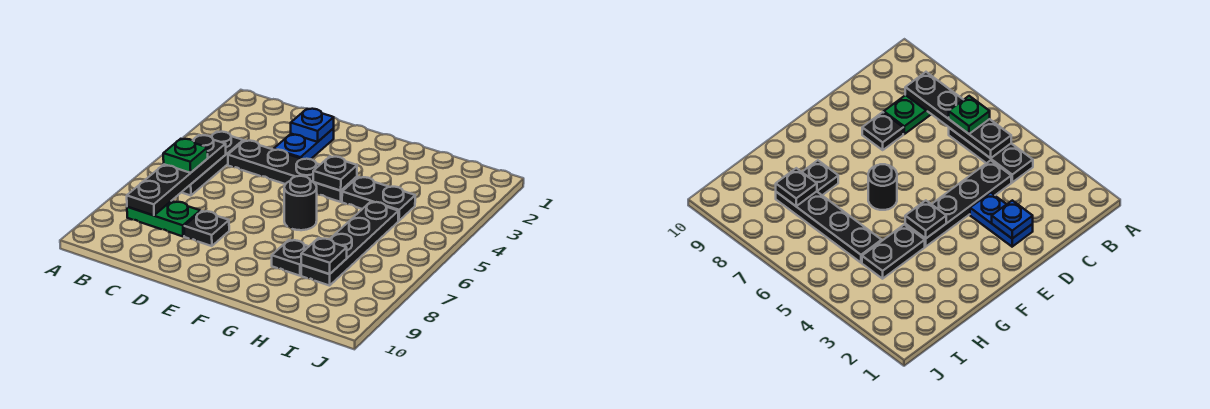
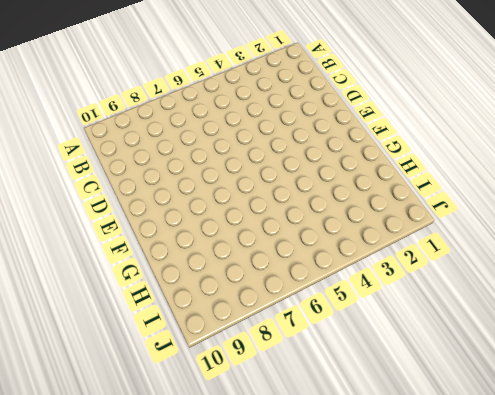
none -> black plate B4:B6 level 1
none -> green plate B8:C8 level 1
none -> black plate C4:F4 level 1

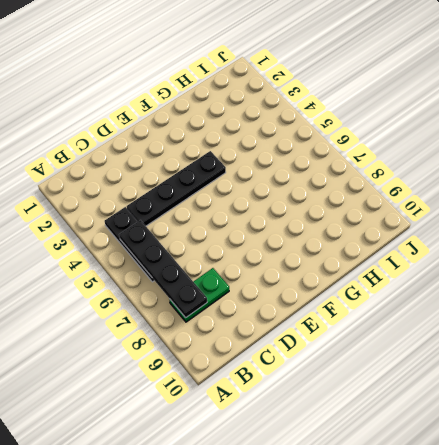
none -> blue plate D2:D3 level 1
none -> black plate D8 level 1
none -> black round brick F6 level 1

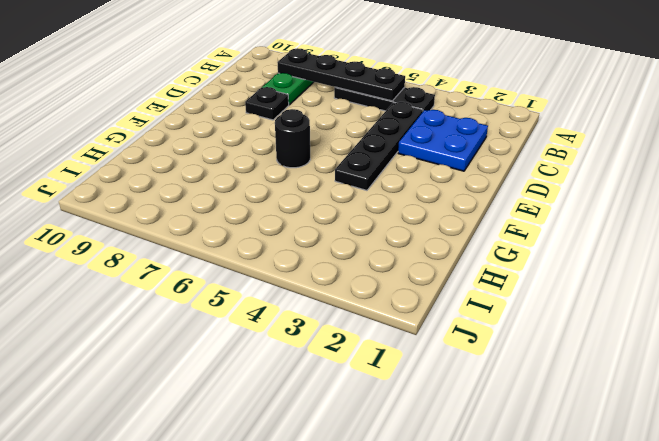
blue plate C2:D3 level 1 -> blue plate D2:D3 level 1
none -> black plate G4:H4 level 1
none -> black plate G8 level 1
none -> black plate H5:H8 level 1

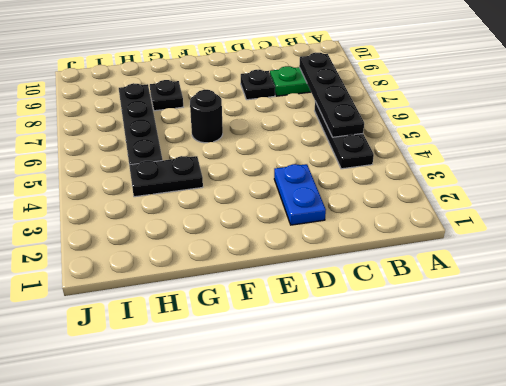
none -> black plate C4:F4 level 1
none -> blue plate D2 level 2
none -> black plate F4 level 2

